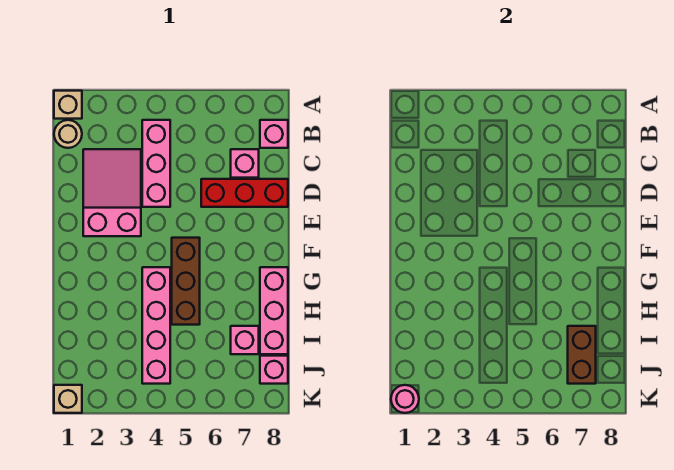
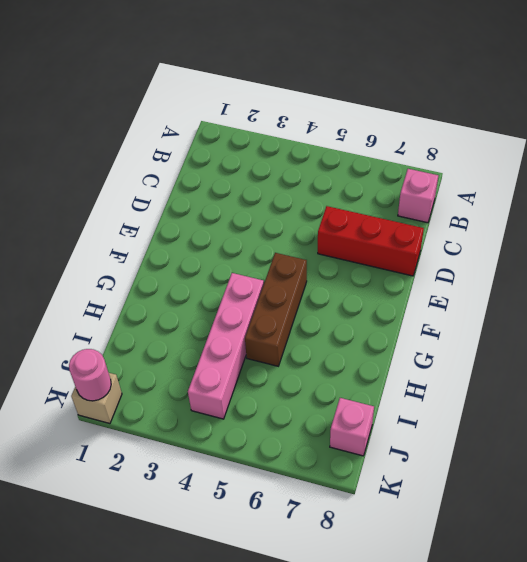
none -> tan brick A1 level 1
none -> tan round brick B1 level 1
none -> pink brick B4:D4 level 1

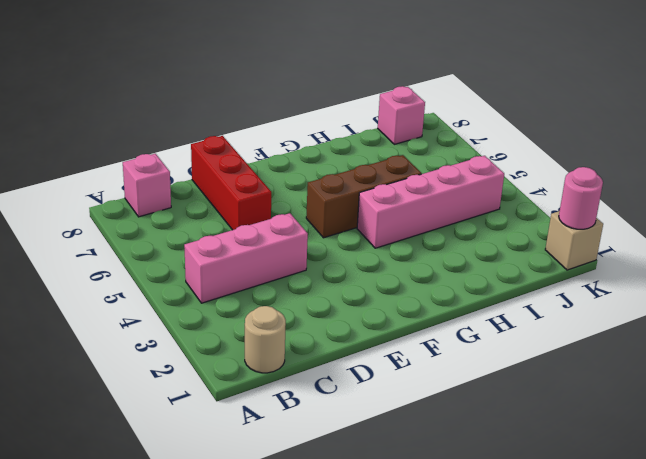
none -> tan brick A1 level 1
none -> pink slope C2:E3 level 1 top E
none -> pink brick C7 level 1

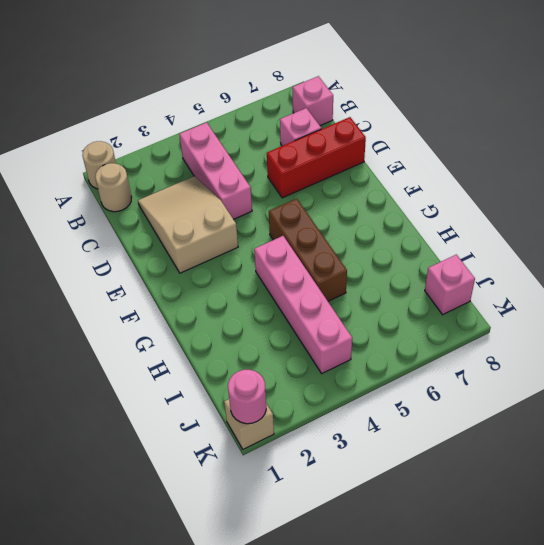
tan round brick A1 level 1 -> tan brick A1 level 1
tan slope C2:E3 level 1 top E -> pink slope C2:E3 level 1 top E
none -> pink brick G8:I8 level 1
none -> pink brick I7 level 1
none -> brown brick I7:J7 level 2

